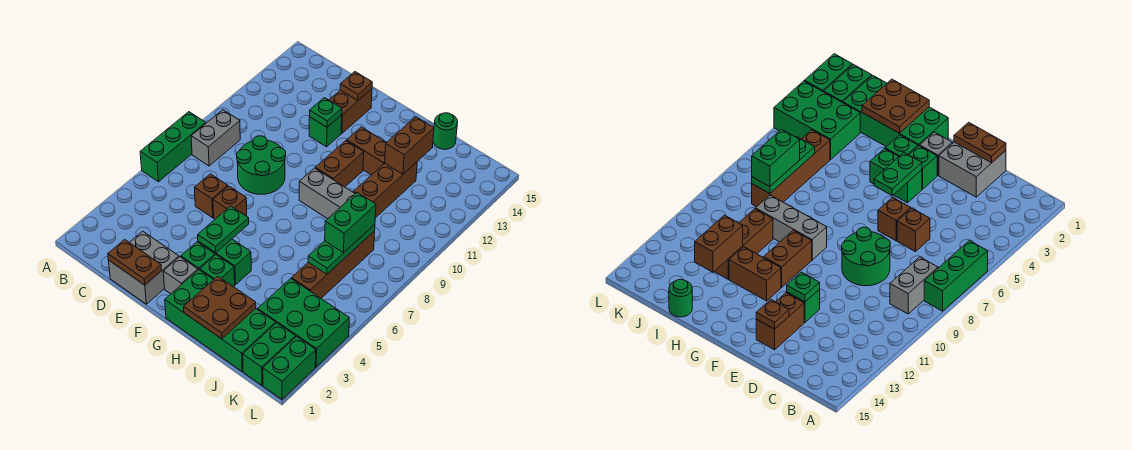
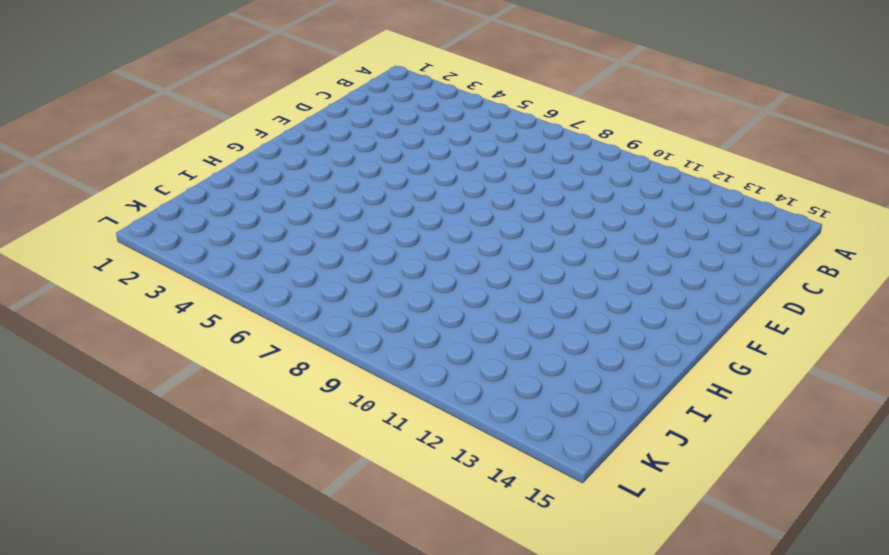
none -> green brick A6:A8 level 1
none -> grey brick B8:B9 level 1
none -> grey brick D1:E2 level 1
none -> brown brick D6 level 1

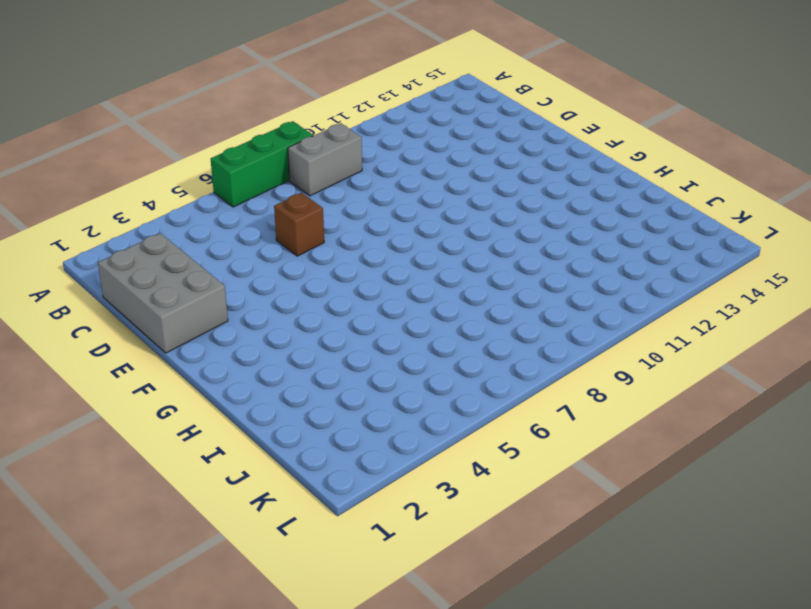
grey brick C1:E2 level 1 -> grey brick D1:E2 level 1
none -> green round brick D8:E9 level 1
none -> brown brick E6 level 1
none -> green brick E12 level 1
none -> brown brick E13:E14 level 1

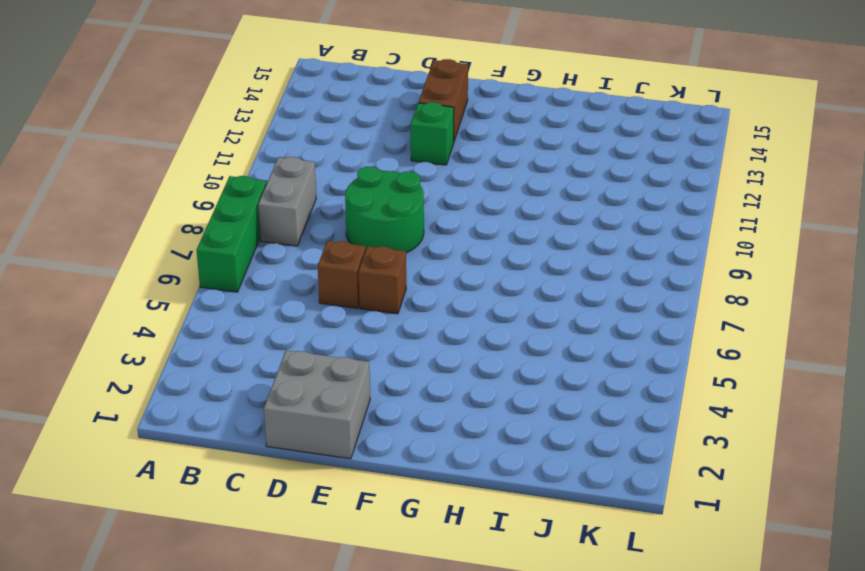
none -> grey brick F2 level 1
none -> green brick F3 level 1
none -> green brick F4:G4 level 1
none -> green brick G1:J2 level 1

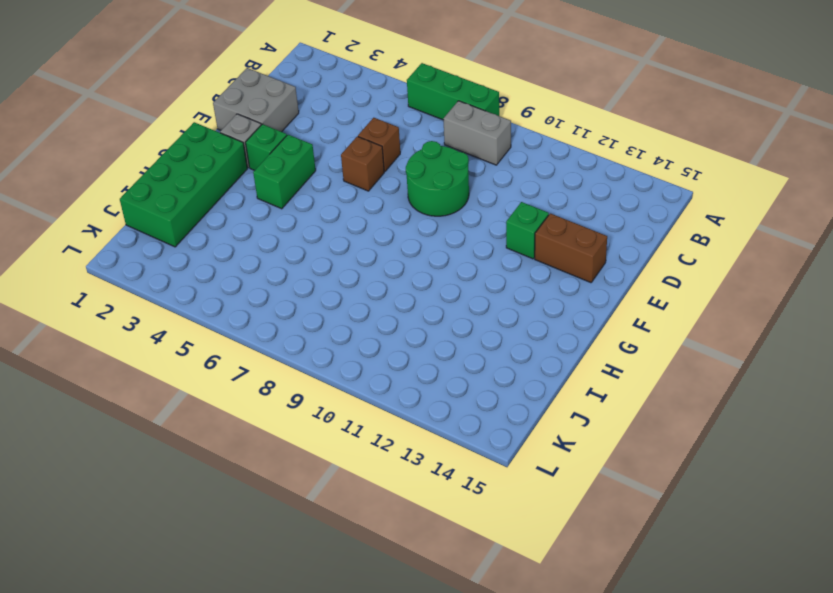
none -> green brick G3 level 1
none -> grey brick G9:I9 level 1
none -> brown brick G10:G11 level 1
none -> brown brick G12:H12 level 1

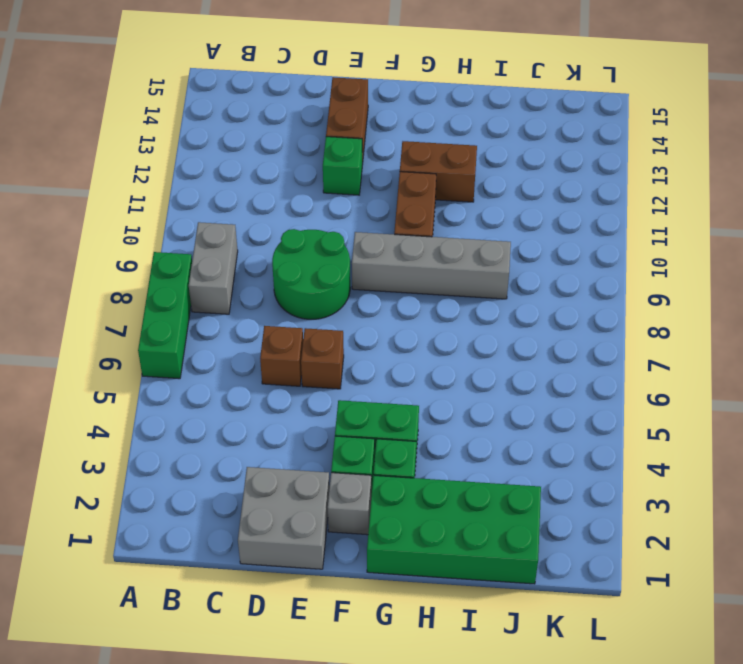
grey brick F9:I9 level 1 -> grey brick G9:I9 level 1
none -> brown brick I10:I12 level 1
none -> green round brick I15 level 1
none -> green brick J3:L4 level 1
none -> brown brick J5:J8 level 1

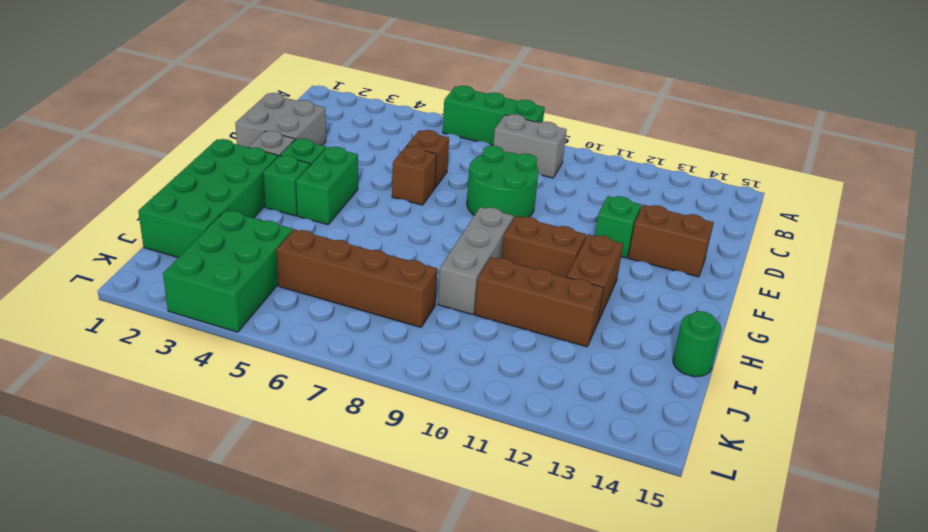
none -> green brick K1:K2 level 1
none -> green brick L1:L2 level 1
none -> brown plate D1:E1 level 2
none -> green plate E12 level 2

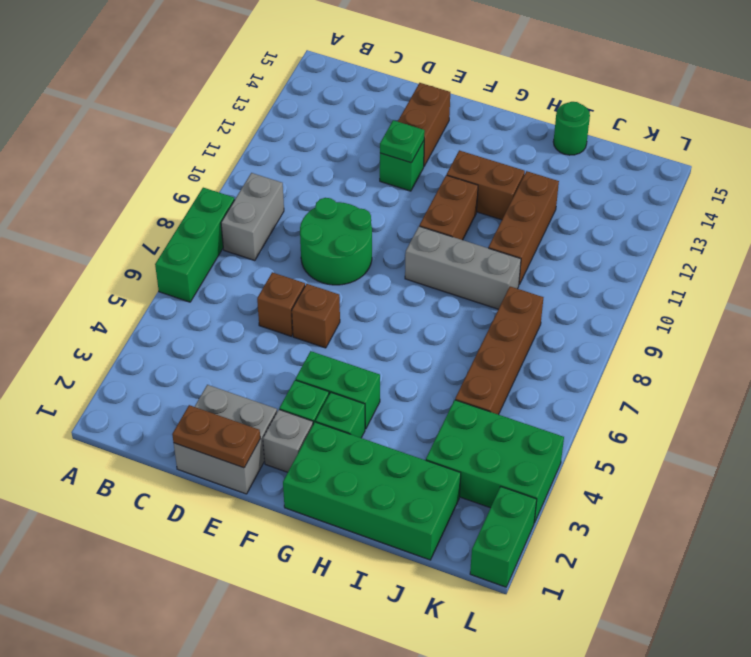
none -> green brick K1:K2 level 1
none -> brown plate E14 level 2
none -> green plate F4:F5 level 2
none -> brown plate H1:I2 level 2

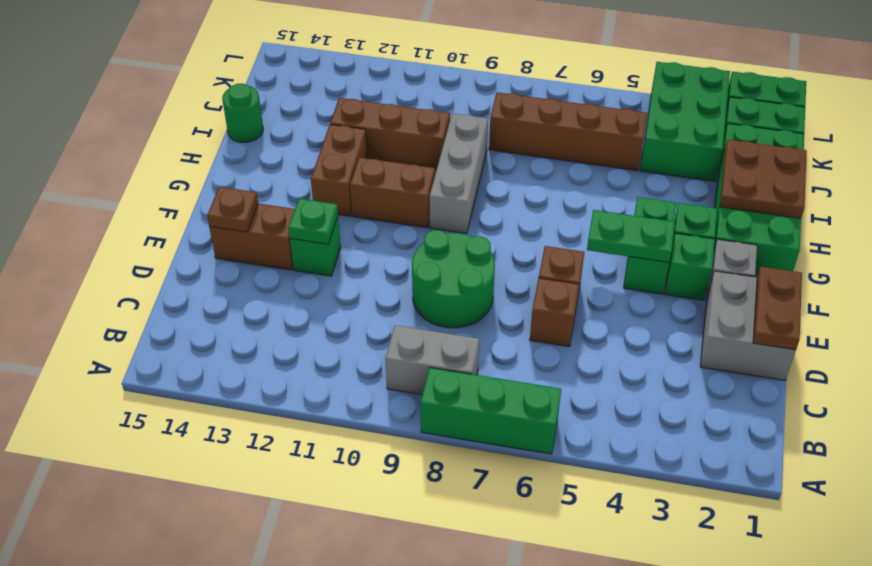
none -> brown brick I12:I13 level 2
none -> green plate J6:J8 level 2
none -> green brick J7:J8 level 3

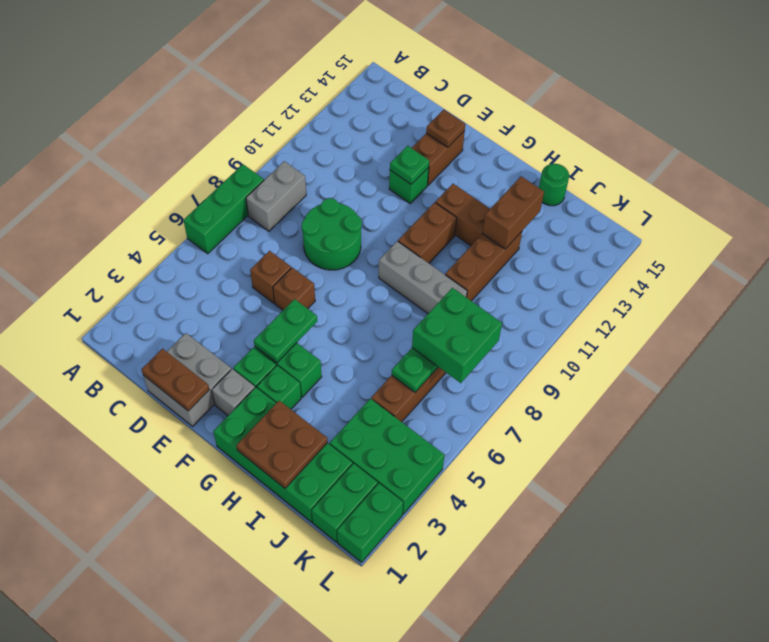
green brick J7:K8 level 3 -> green brick J7:J8 level 3

